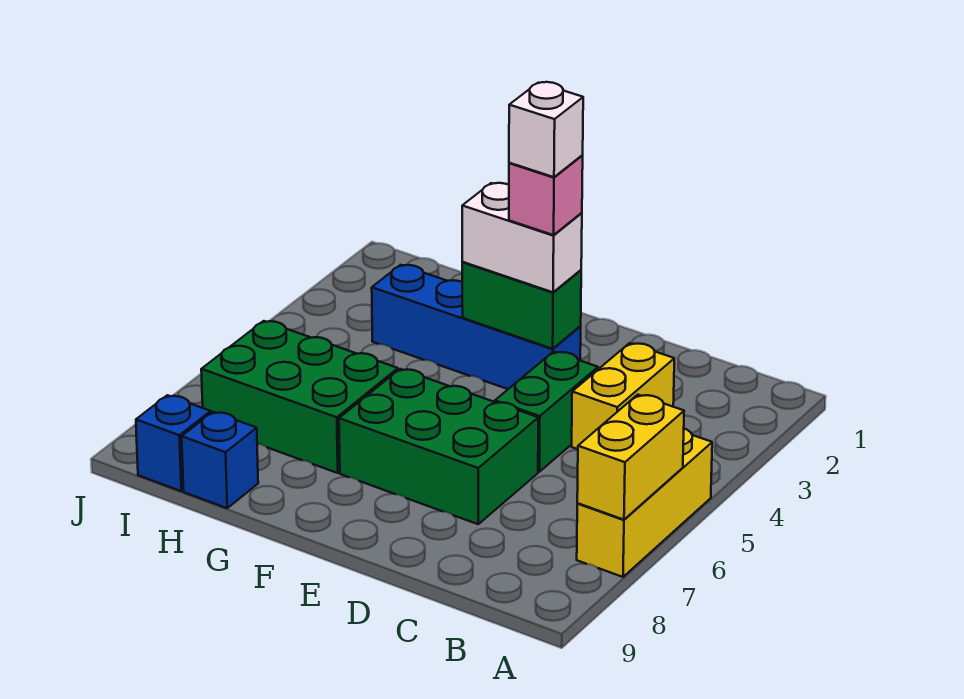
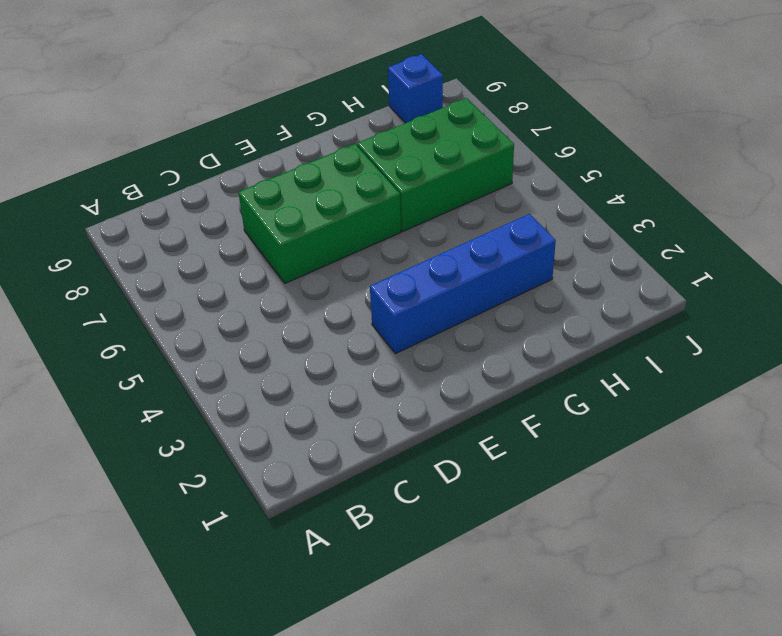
none -> yellow brick A5:A7 level 1
none -> yellow brick C3:C4 level 1
none -> green brick D4:D5 level 1

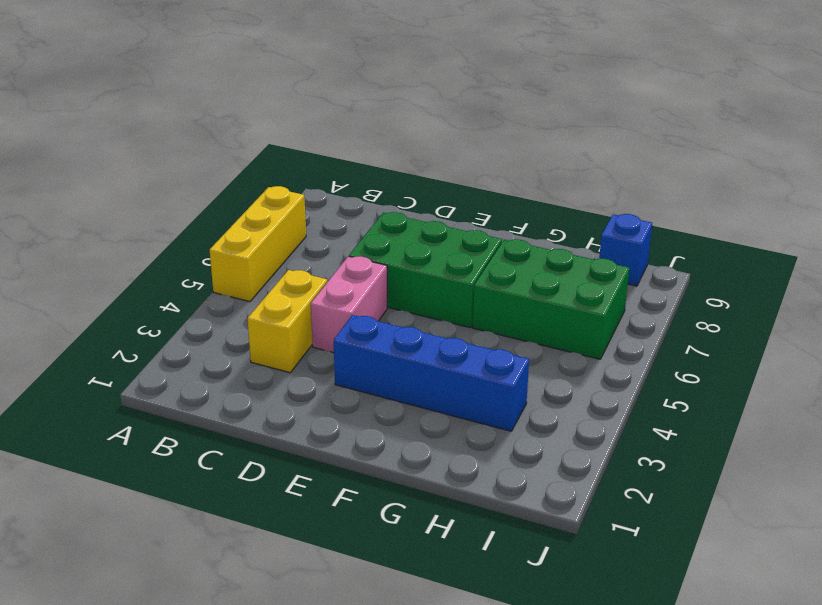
pink brick D4:D5 level 1 -> green brick D4:D5 level 1
none -> blue brick H9 level 1
none -> yellow brick A6:A7 level 2
none -> green brick E3:F3 level 2

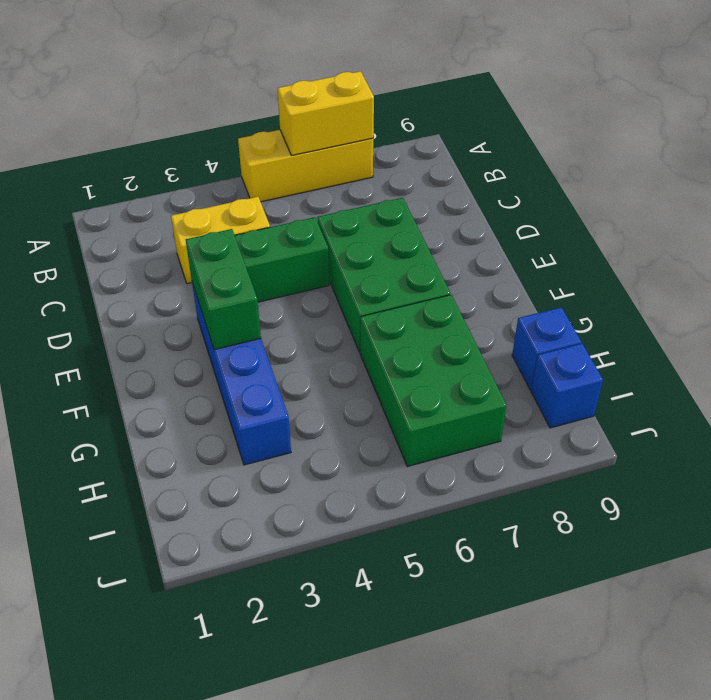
none -> white brick E3:F3 level 3
none -> pink brick E3 level 4
none -> white brick E3 level 5

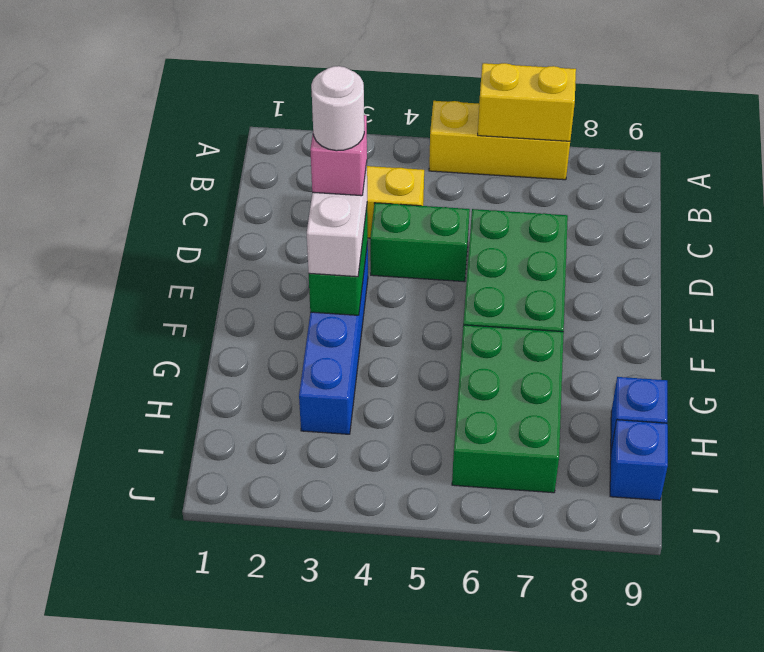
white round brick E3 level 5 -> white brick E3 level 5

